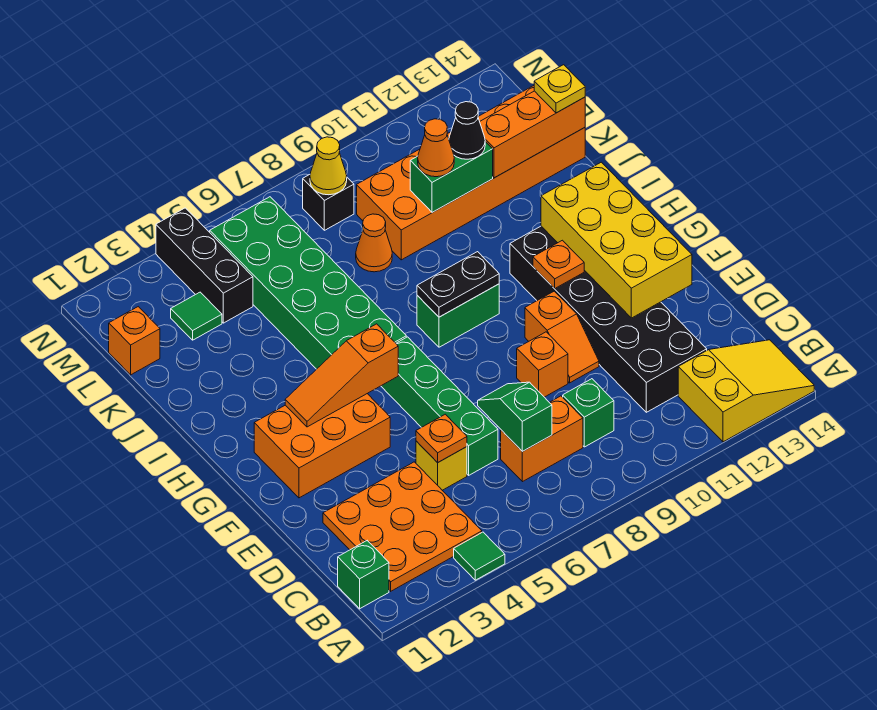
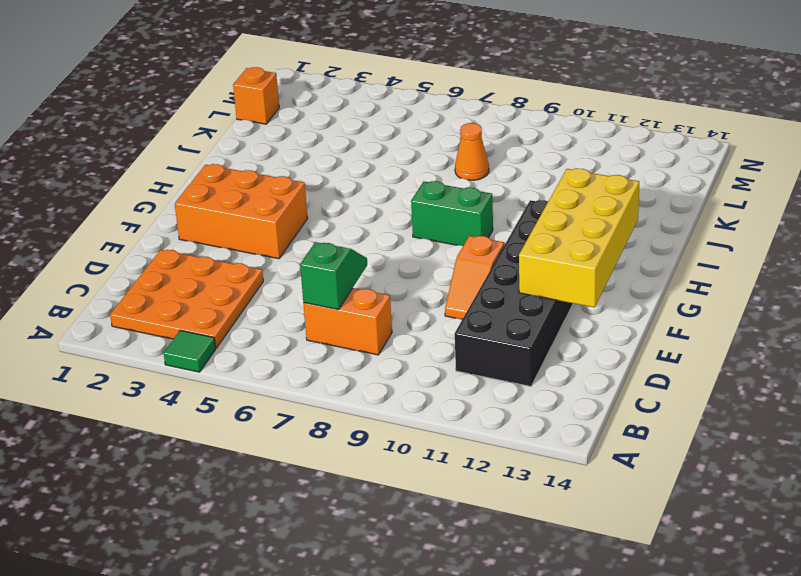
none -> yellow slope A12:B14 level 1 top 12
none -> green brick B1 level 1
none -> green brick C9 level 1
none -> yellow brick D5 level 1

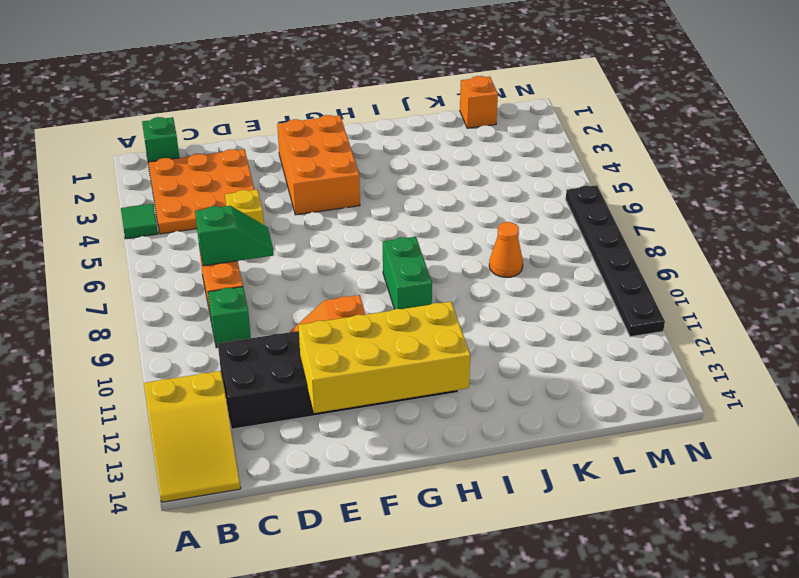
black plate N6:N11 level 1 -> none
none -> green brick D6:G6 level 1
none -> orange brick E9 level 1
none -> green brick H5:M6 level 1
none -> orange brick K9:L14 level 1

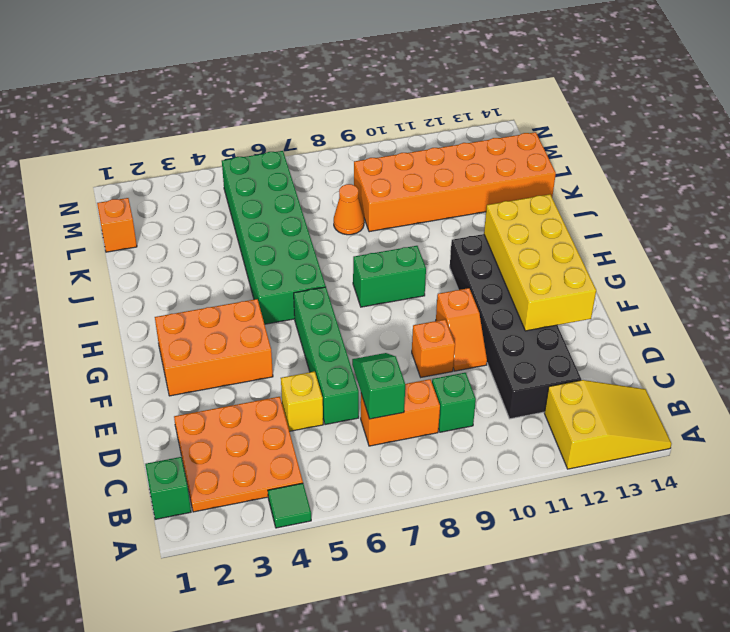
none -> green tile L3 level 1
none -> black brick L4:N4 level 1
none -> black brick M8 level 1
none -> orange plate D5 level 2

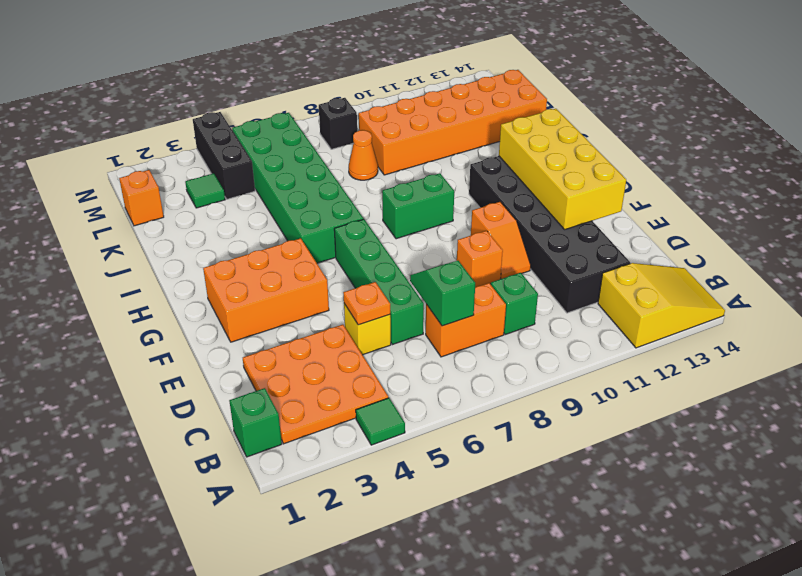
none -> orange slope G3:G5 level 2 top 5
none -> orange plate G11 level 2
none -> black plate H8:H9 level 2
none -> green brick K10:K11 level 2

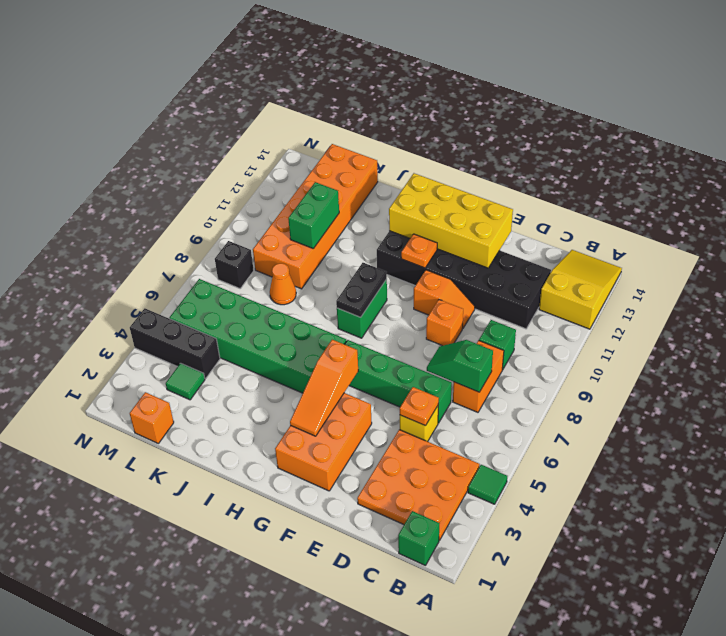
none -> orange brick K12:K14 level 2
none -> yellow cone M8 level 2
none -> orange cone K10 level 3
none -> black cone K11 level 3

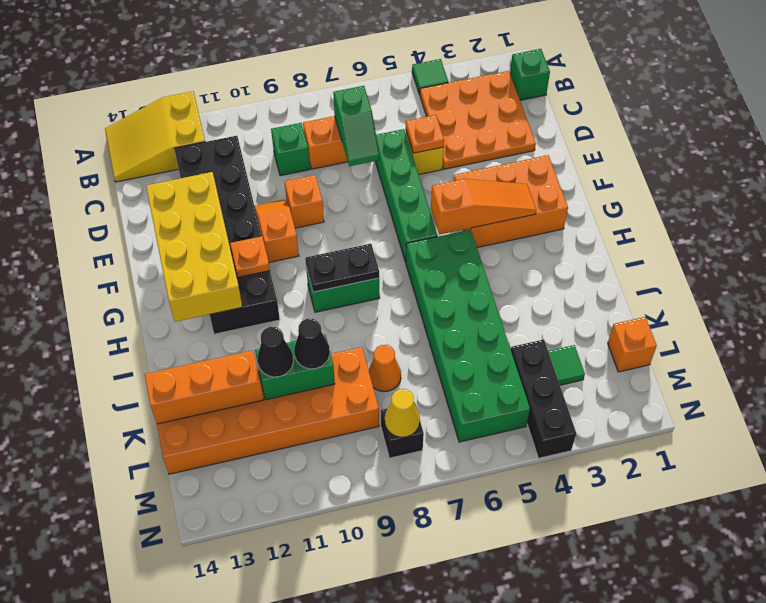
black cone K10 level 3 -> orange cone K10 level 3
none -> yellow plate K14 level 3

